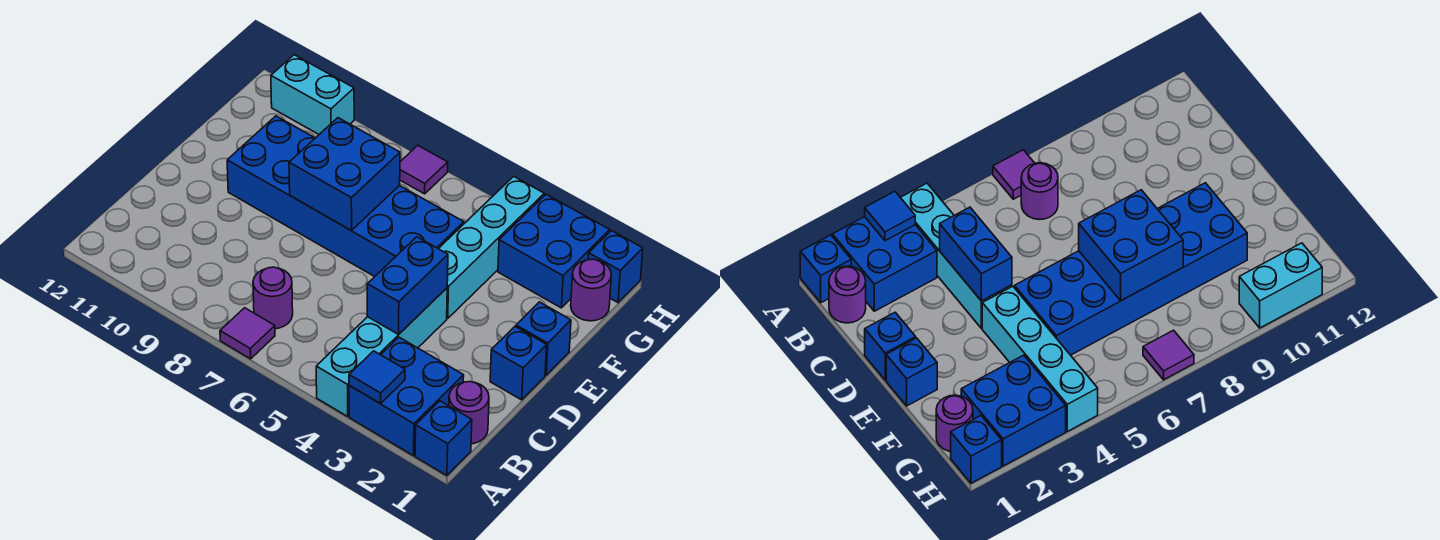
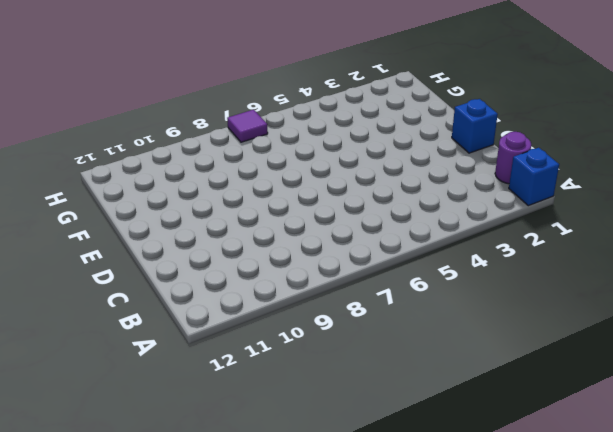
none -> blue brick A2:B3 level 1
none -> cyan brick A4:D4 level 1
none -> purple tile A7 level 1

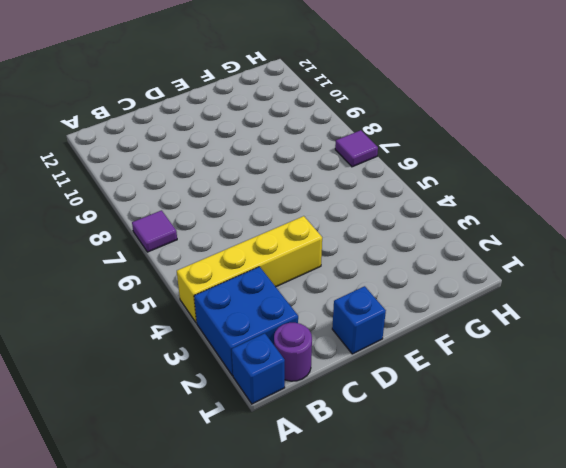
yellow brick A4:D4 level 1 -> cyan brick A4:D4 level 1
none -> purple round brick B7 level 1
none -> blue brick E1 level 1
none -> cyan brick E4:H4 level 1

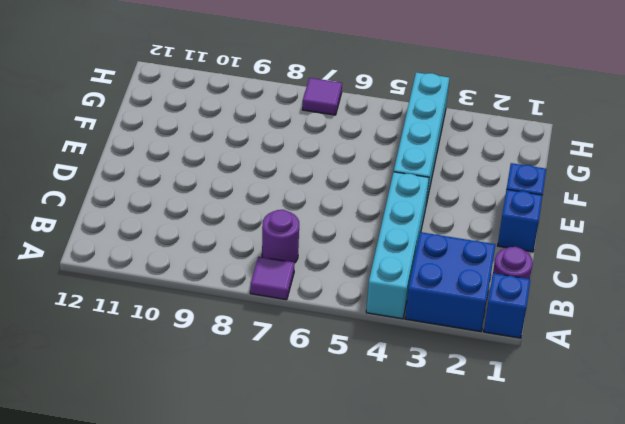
none -> blue brick E5:F10 level 1
none -> purple round brick G1 level 1
none -> blue brick G2:H3 level 1

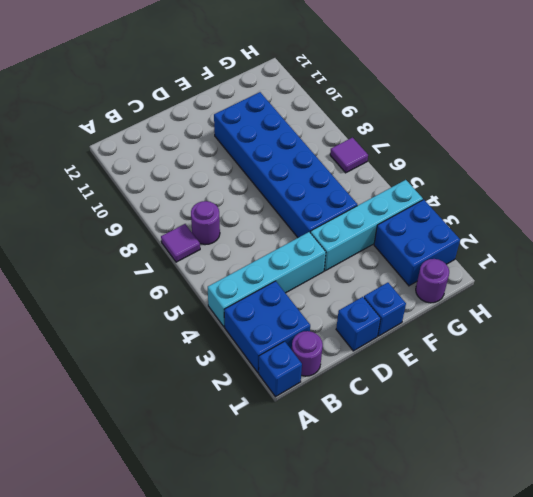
none -> blue brick H1 level 1
none -> cyan brick H10:H11 level 1
none -> blue tile A3 level 2

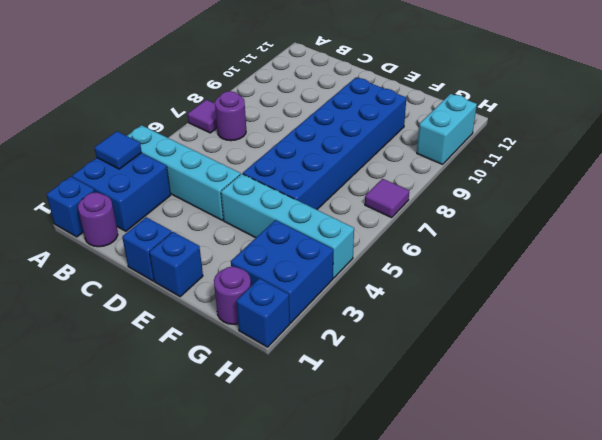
none -> blue brick C4:D4 level 2
none -> blue brick E7:F8 level 2

